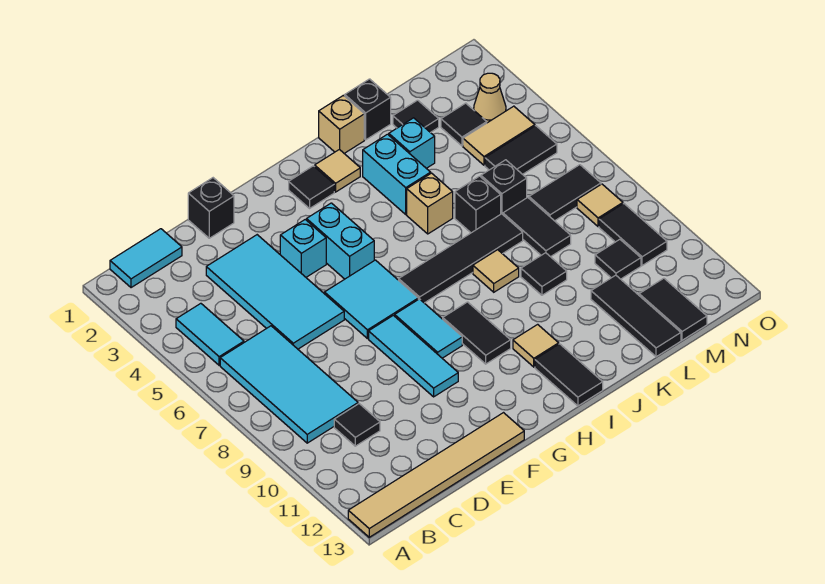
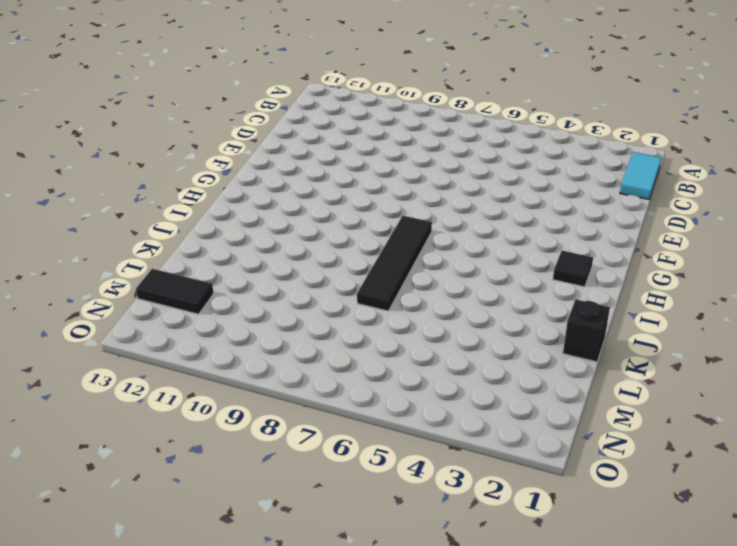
none -> tan tile A13:F13 level 1
none -> cyan tile B4:B5 level 1
none -> cyan tile B6:C9 level 1
none -> black tile C10 level 1

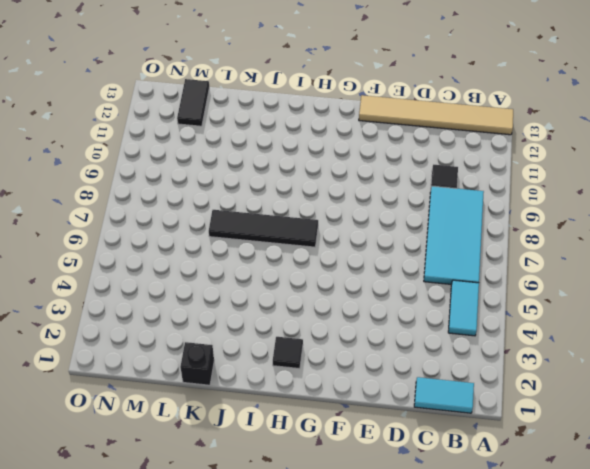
none -> cyan tile D3:E6 level 1
none -> black brick E1 level 1
none -> cyan brick F4 level 1
none -> cyan tile F6:G7 level 1

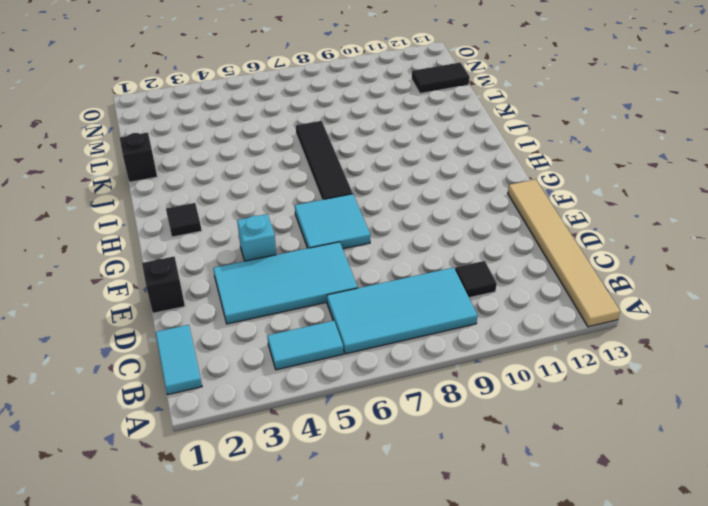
none -> cyan tile F8:F10 level 1
none -> cyan brick G4:G5 level 1
none -> cyan tile G8:G9 level 1
none -> black tile H9:H10 level 1

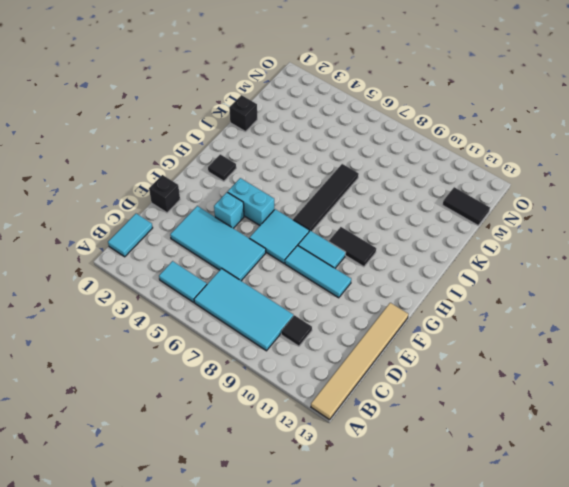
none -> tan tile I2 level 1
none -> tan tile I11 level 1
none -> black tile I12:I13 level 1
none -> tan brick J1 level 1

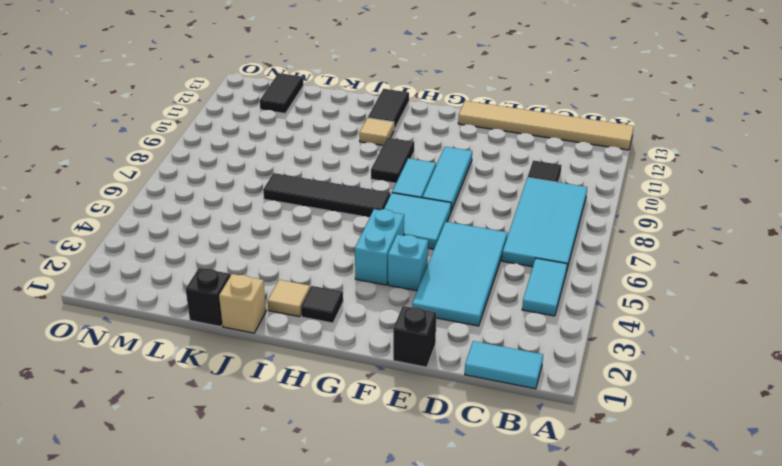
none -> cyan brick J3:J4 level 1
none -> tan brick J5 level 1
none -> tan tile J8 level 1
none -> cyan brick K3 level 1

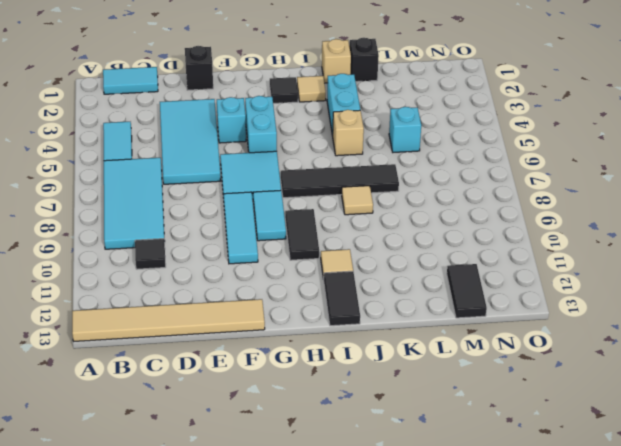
cyan brick L5 level 1 -> cyan brick K3 level 1
none -> black brick K6 level 1
none -> black tile K9 level 1
none -> black tile L2 level 1
none -> black brick L6 level 1

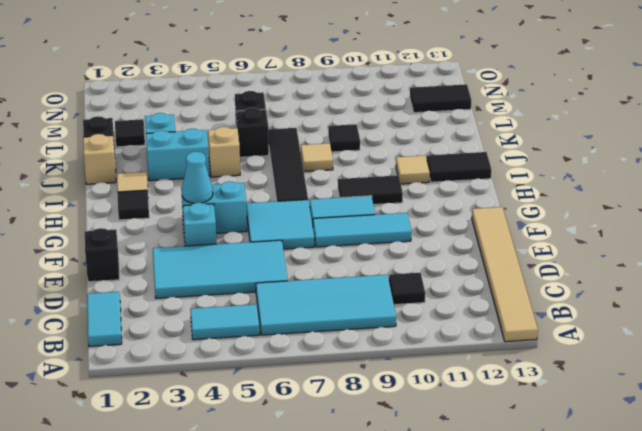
cyan cone G4 level 2 -> none
none -> black tile L7:L8 level 1
none -> black tile L11:L13 level 1
none -> black tile M3 level 1
none -> tan tile M4:N4 level 1

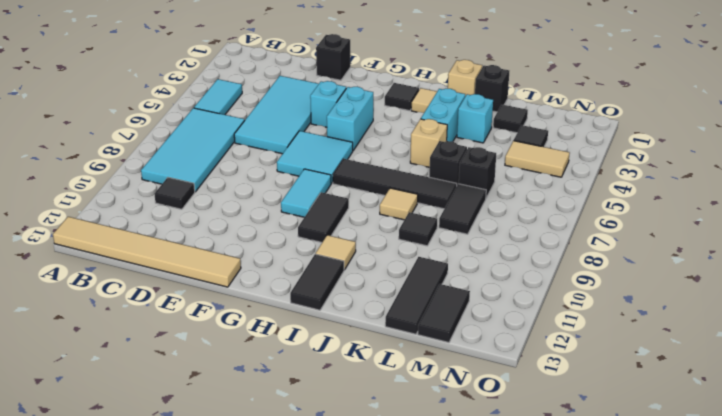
none -> cyan tile B1:C1 level 1
none -> cyan tile F8:F10 level 1
none -> black tile M5:N5 level 1
none -> black tile M7:N7 level 1

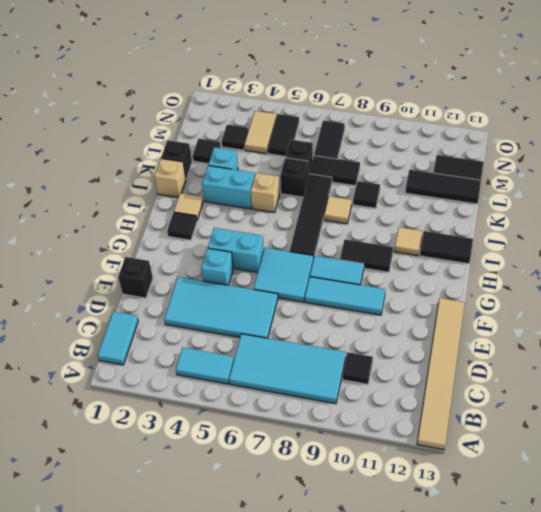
none -> black tile M10 level 1
none -> tan cone N3 level 1
none -> tan tile N8 level 1
none -> black tile N9:N10 level 1

